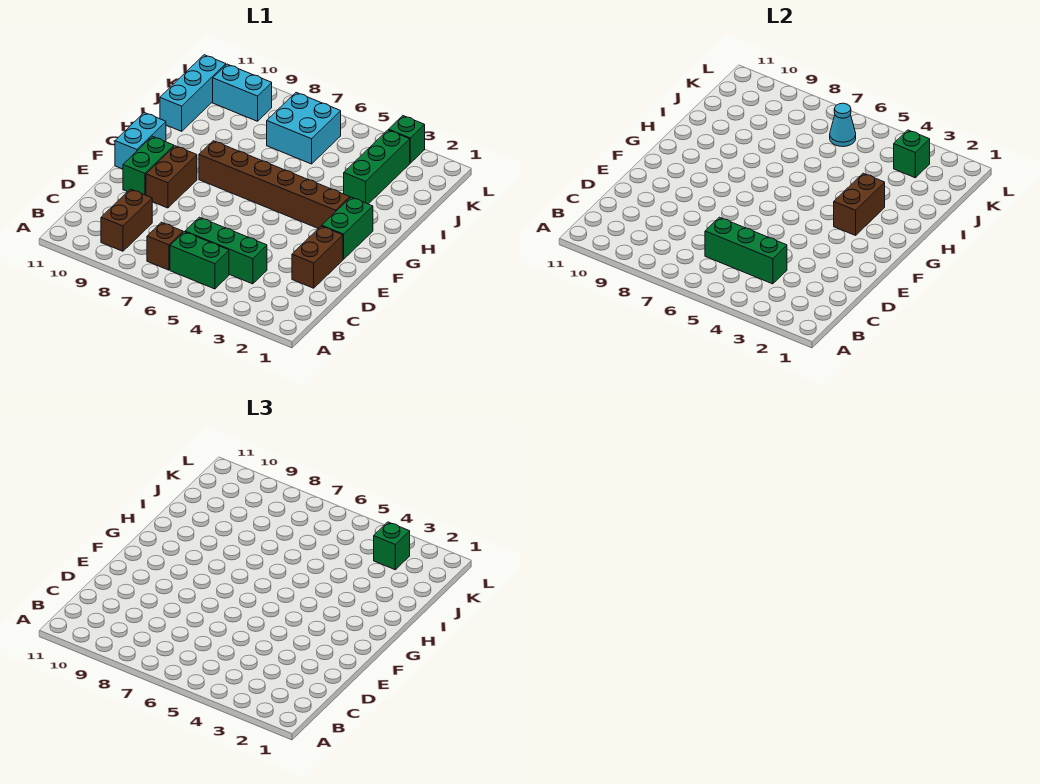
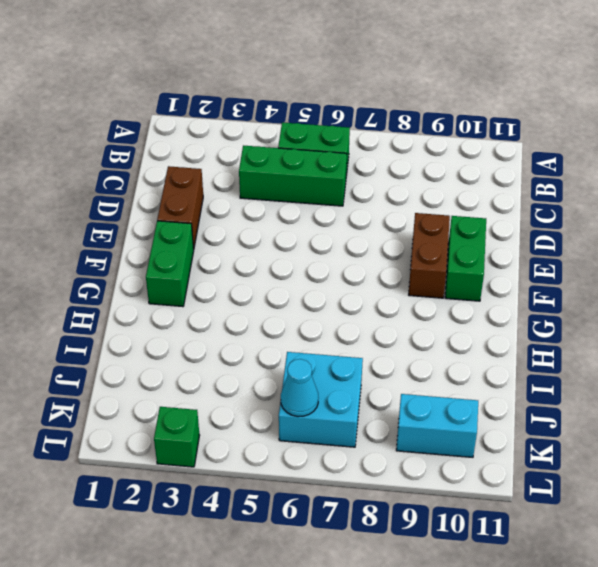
none -> brown brick B7 level 1
none -> brown brick B9:C9 level 1
none -> cyan brick F11:G11 level 1

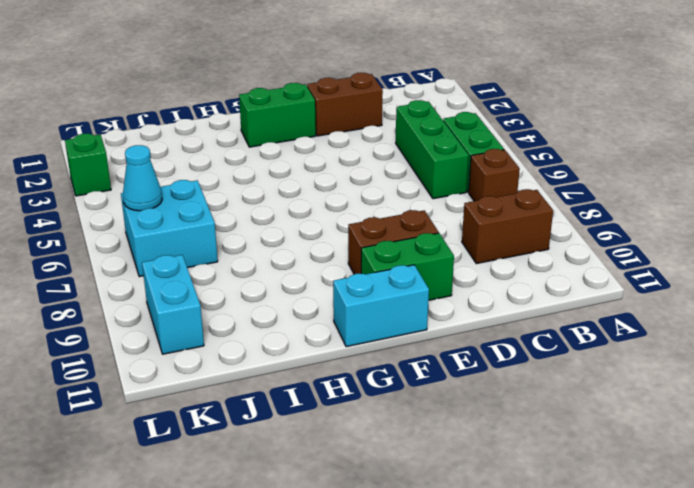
none -> brown brick G3:G8 level 1
none -> green brick I3:K3 level 1
none -> cyan brick I11:K11 level 1

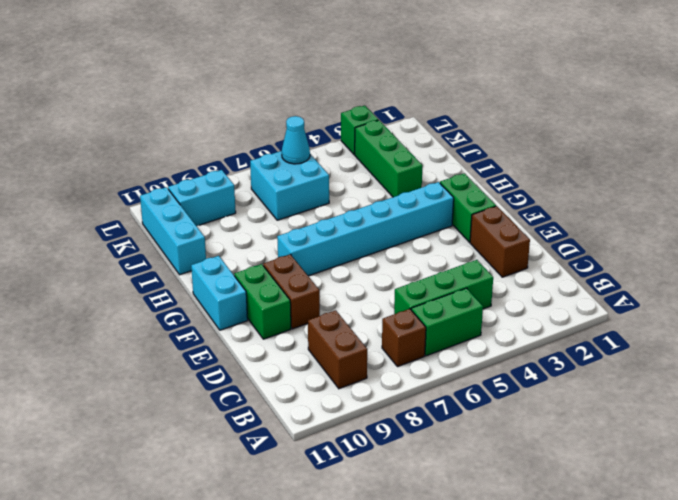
cyan brick G3:G8 level 1 -> brown brick G3:G8 level 1
none -> green brick C4:C6 level 2
none -> brown brick G3:H3 level 2
none -> green brick K3 level 2

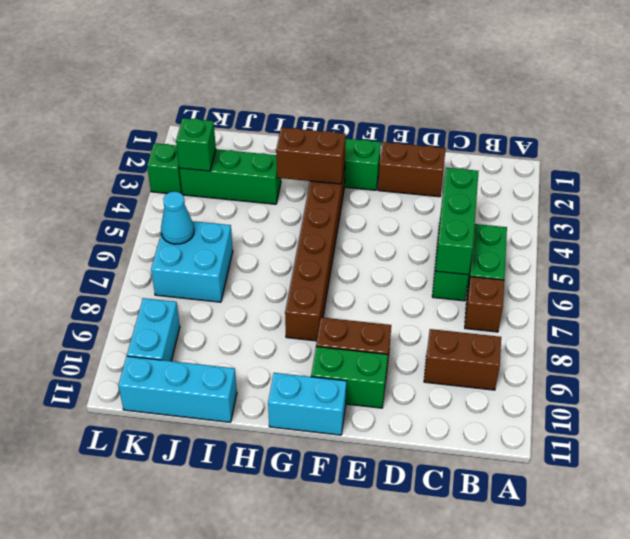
none -> green brick K3 level 3

